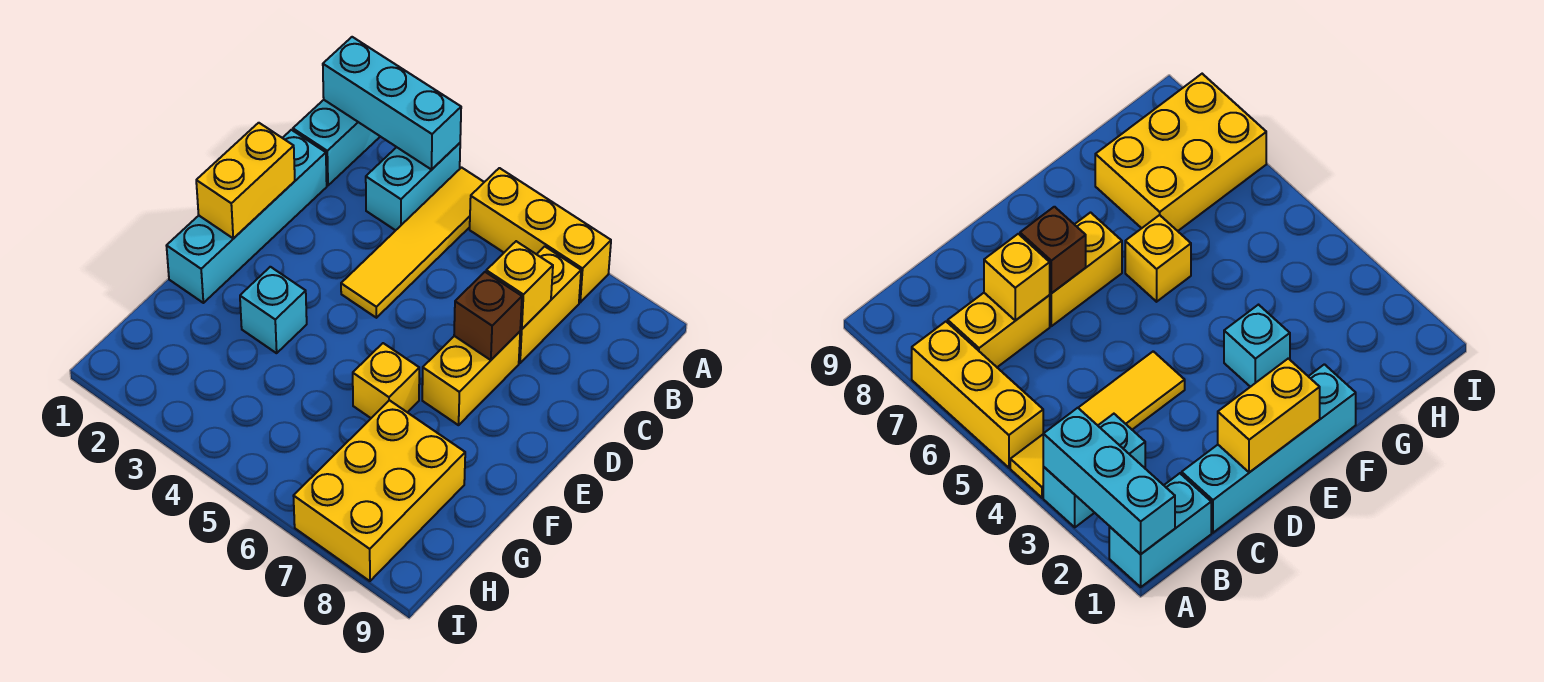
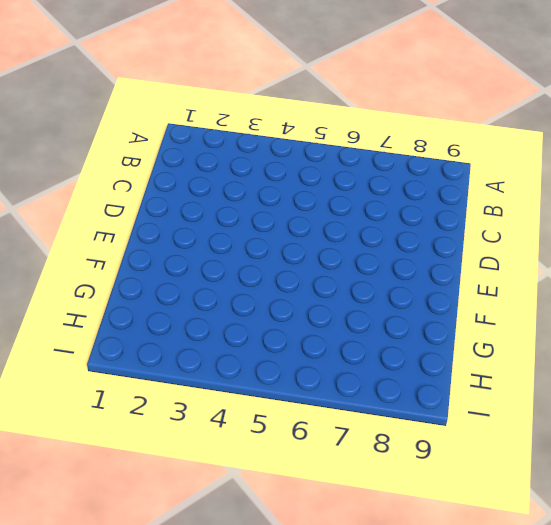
none -> cyan brick A1:B1 level 1
none -> cyan brick A3:B3 level 1
none -> yellow tile A4:D4 level 1

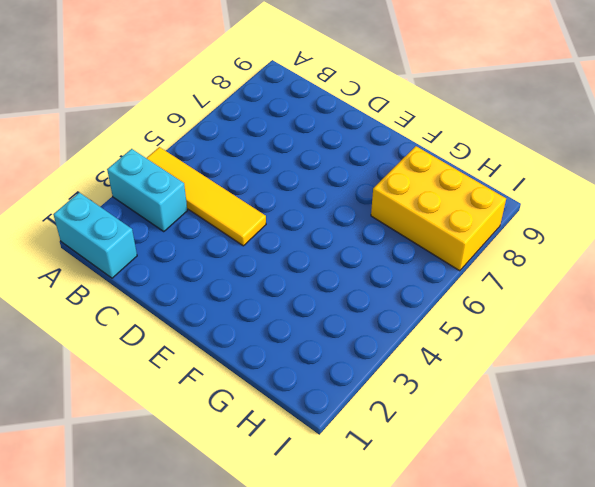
none -> yellow brick A5:A7 level 1
none -> yellow brick B7:C7 level 1
none -> cyan brick C1:F1 level 1

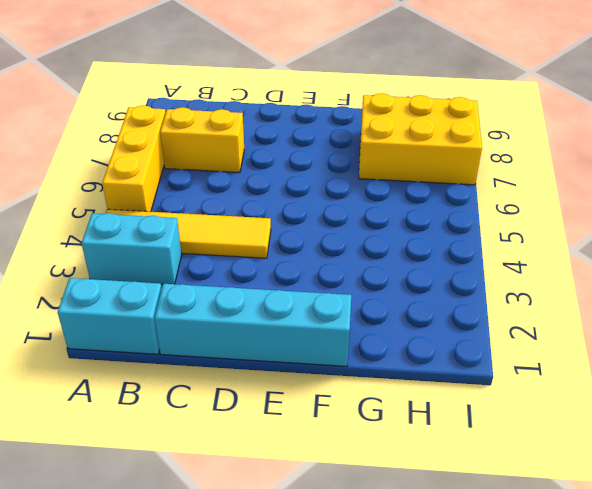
none -> yellow brick D7:E7 level 1
none -> cyan brick F3 level 1
none -> yellow brick F6 level 1

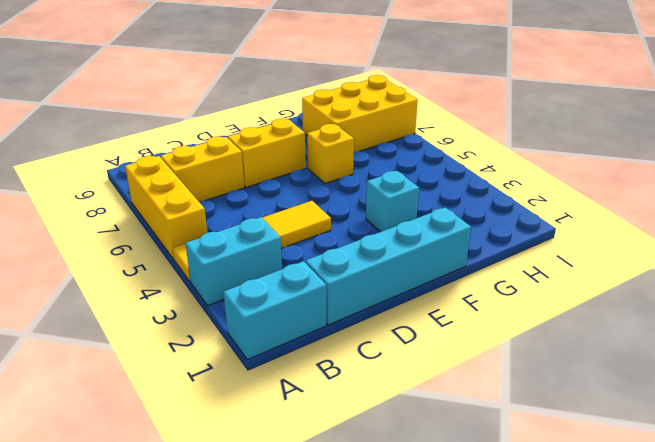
none -> cyan brick A1:A3 level 2
none -> yellow brick C7 level 2
none -> yellow brick D1:E1 level 2

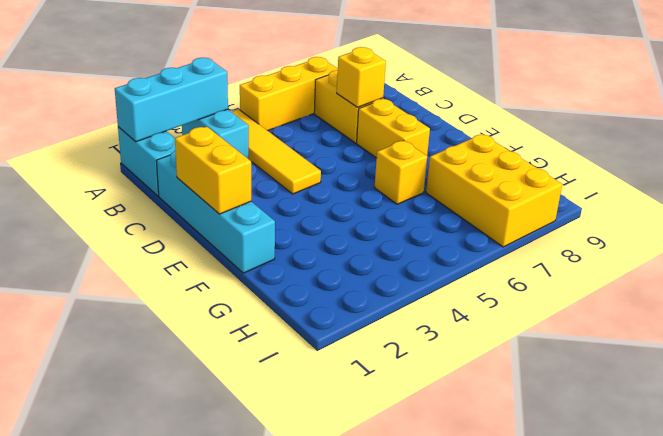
none -> cyan brick F3 level 1
none -> brown brick D7 level 2

